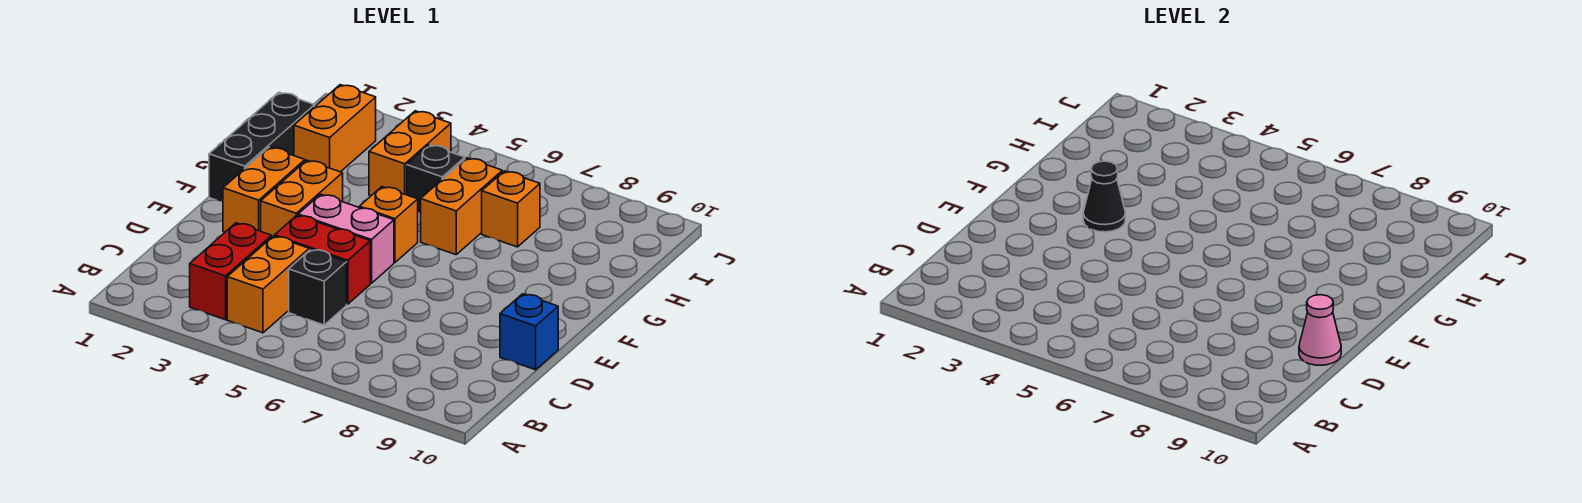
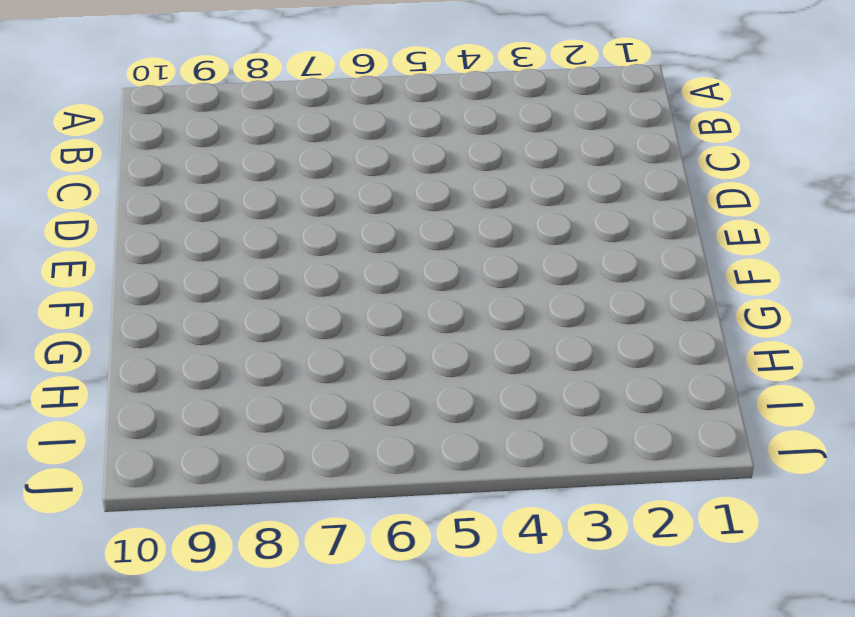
none -> red brick B3:C3 level 1
none -> orange brick B4:C4 level 1
none -> black brick C5 level 1

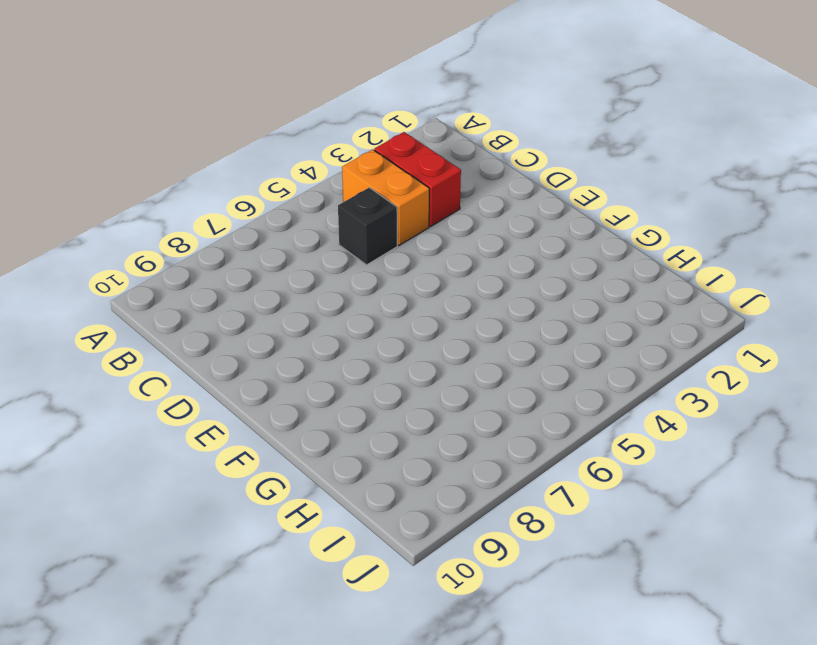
none -> red brick D4:D5 level 1
none -> blue brick D10 level 1
none -> orange brick E2:F2 level 1

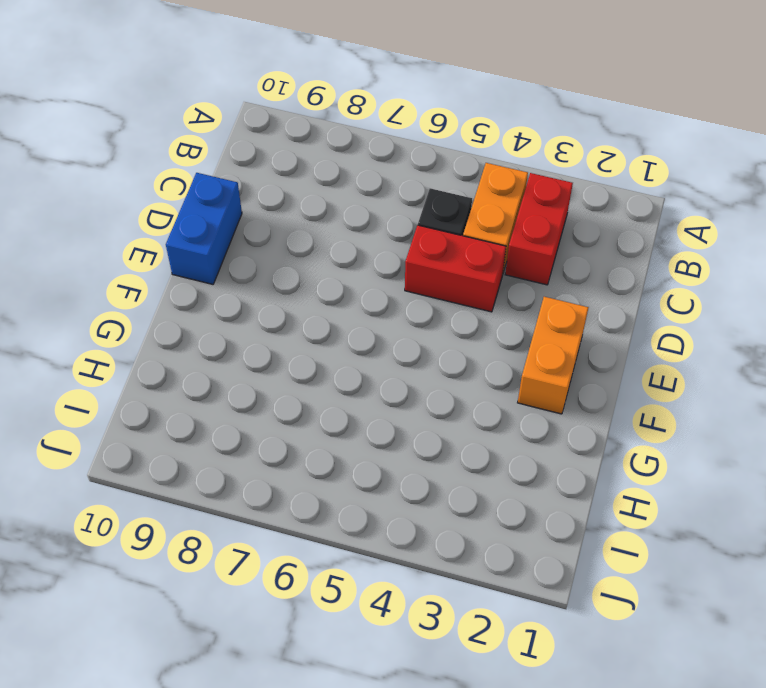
blue brick D10:E10 level 1 -> blue brick D10 level 1
none -> orange brick E3:F3 level 1
none -> pink brick E4:E5 level 1
none -> black brick F1:H1 level 1

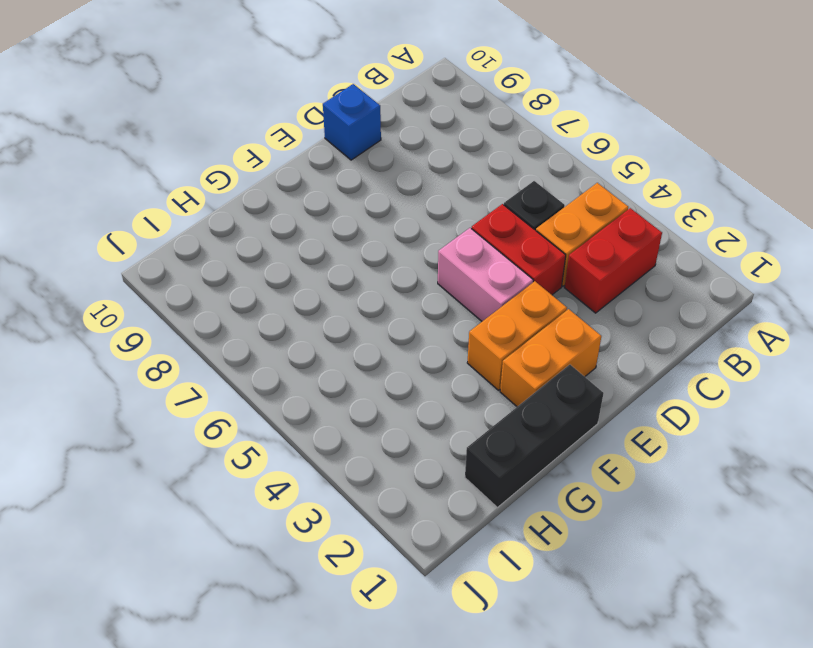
none -> orange brick F5 level 1
none -> orange brick G6:H6 level 1
none -> orange brick H2:I2 level 1

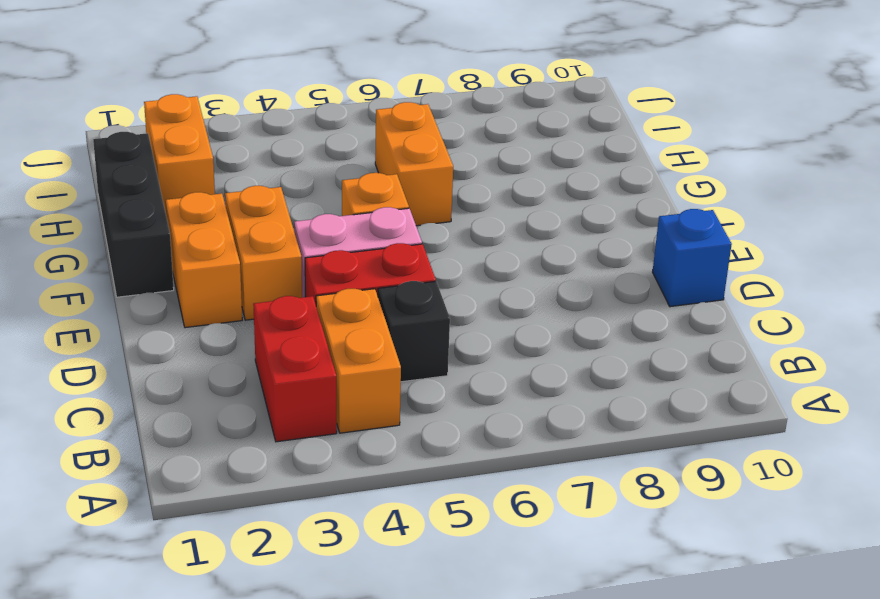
none -> orange brick H4:I4 level 1
none -> black brick H5 level 1
none -> orange brick H7 level 1

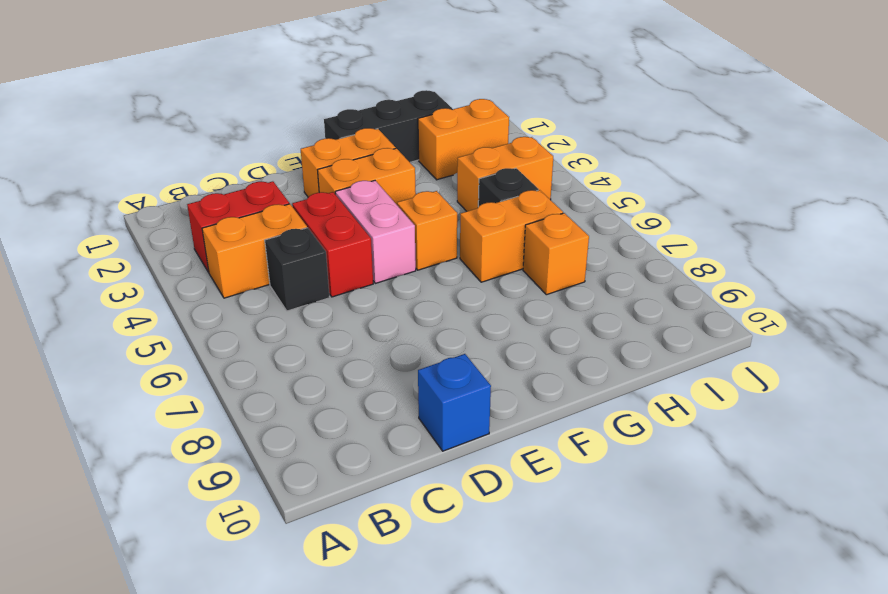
none -> pink cone D10 level 2
none -> black cone F3 level 2

